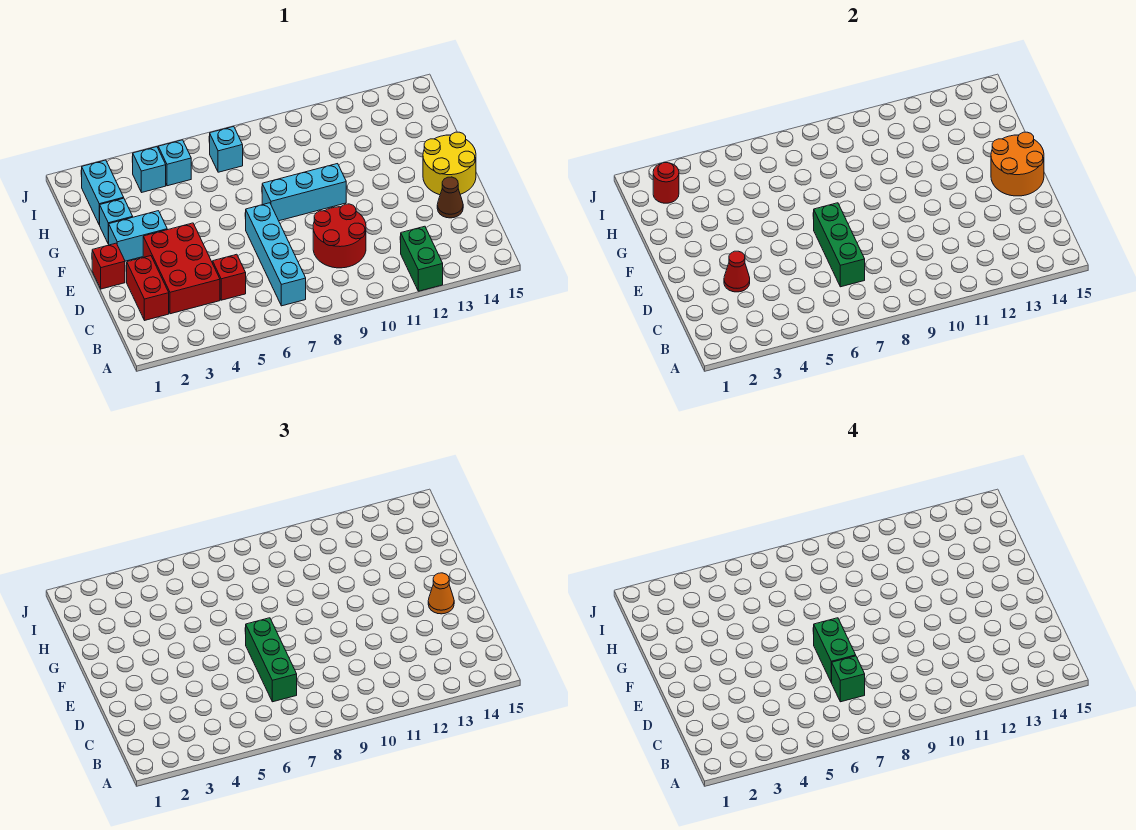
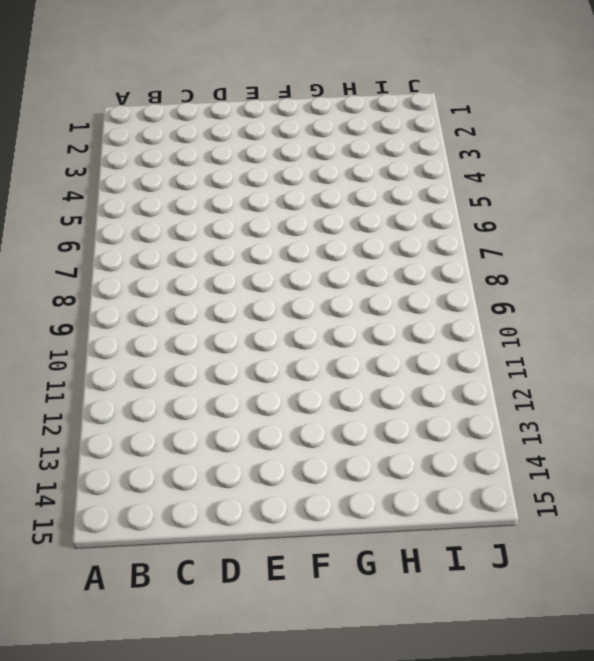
none -> green brick A12:B12 level 1
none -> cyan brick B7:E7 level 1
none -> red brick C2:D2 level 1

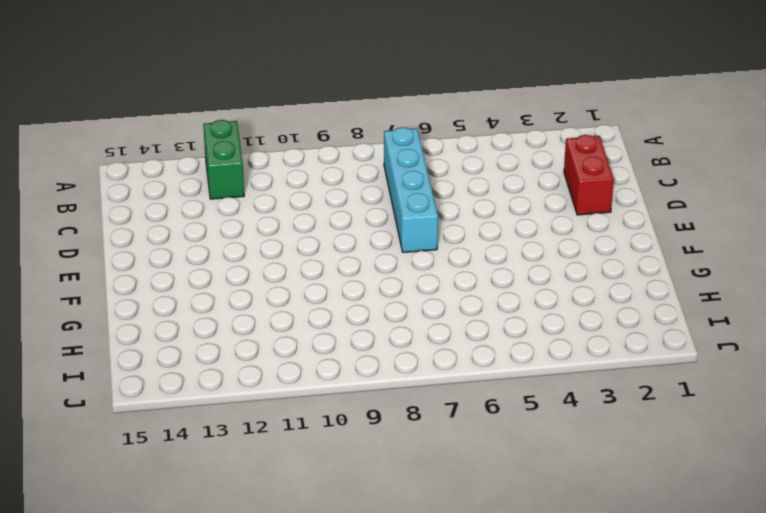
none -> red brick C3:E4 level 1
none -> red brick C5 level 1
none -> red round brick C9:D10 level 1

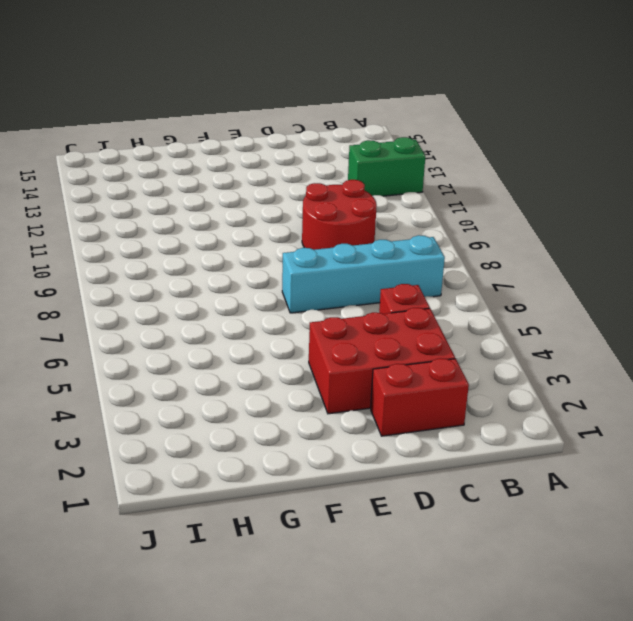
none -> brown cone D14 level 1
none -> red brick E1 level 1
none -> yellow round brick E14:F15 level 1

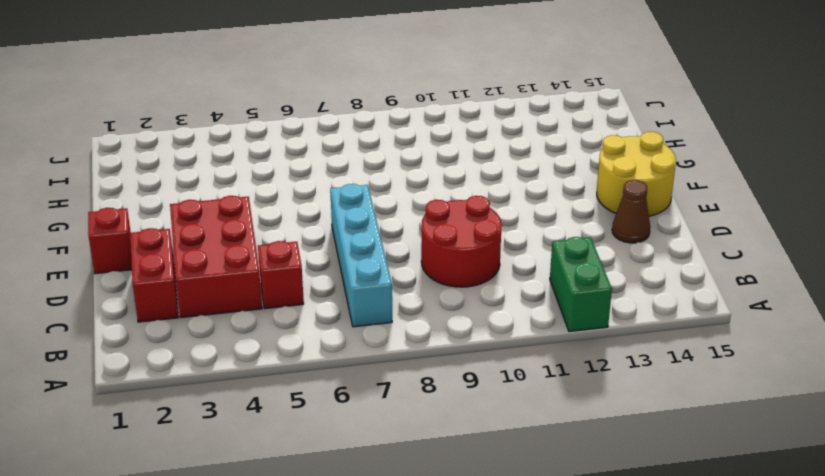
none -> cyan brick F2:F3 level 1
none -> cyan brick F8:F10 level 1
none -> cyan brick G2 level 1

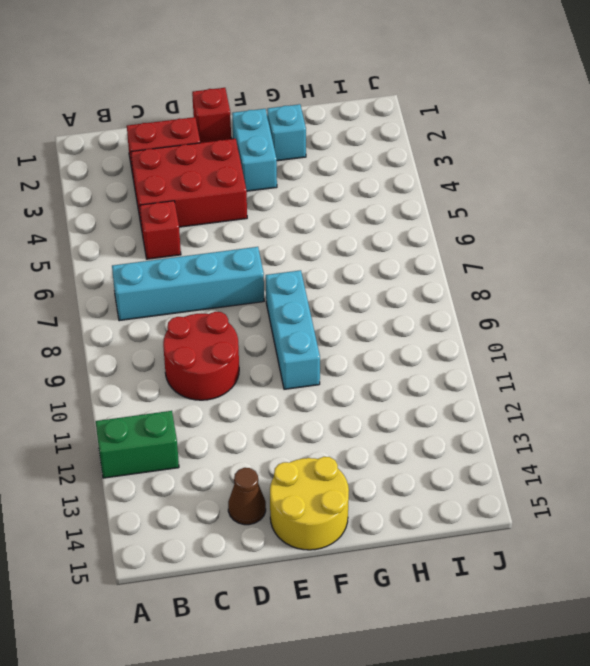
none -> cyan brick H2:I2 level 1
none -> cyan brick I4 level 1
none -> cyan brick I5 level 1

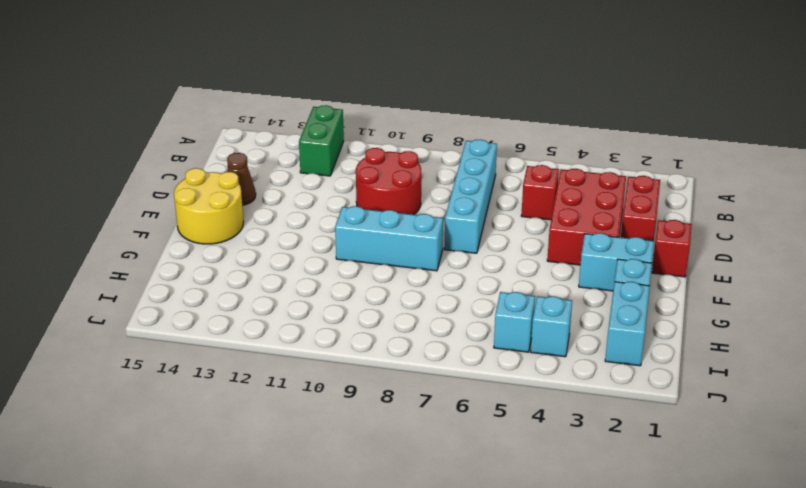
none -> cyan brick I7 level 1
none -> green brick C7:E7 level 2
none -> red cone D3 level 2

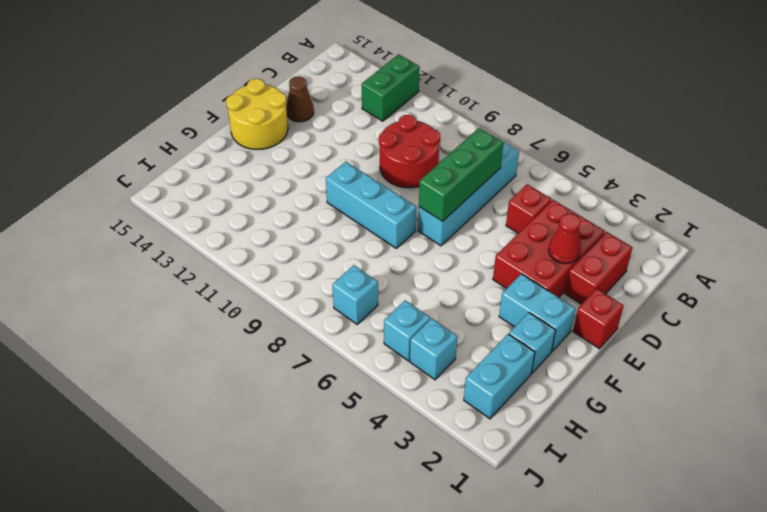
none -> orange round brick E14:F15 level 2
none -> red round brick I2 level 2
none -> green brick C7:E7 level 3

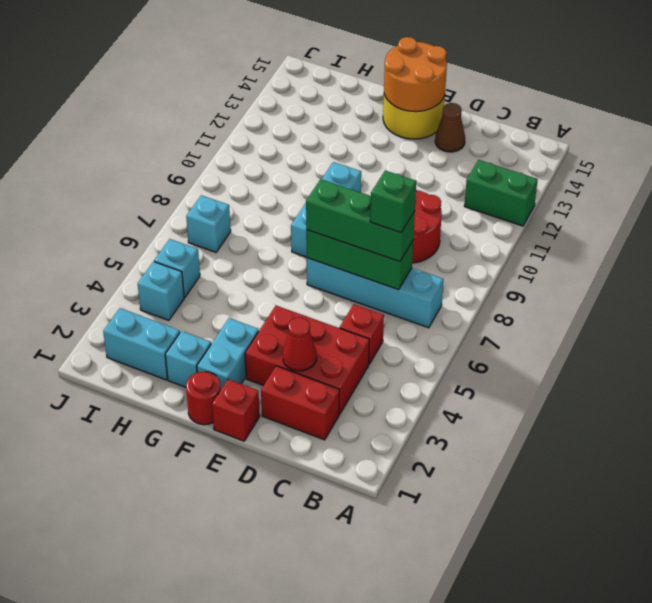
red round brick F1 level 1 -> red round brick I2 level 2
none -> orange cone E14 level 3
none -> green brick D7:E7 level 4

